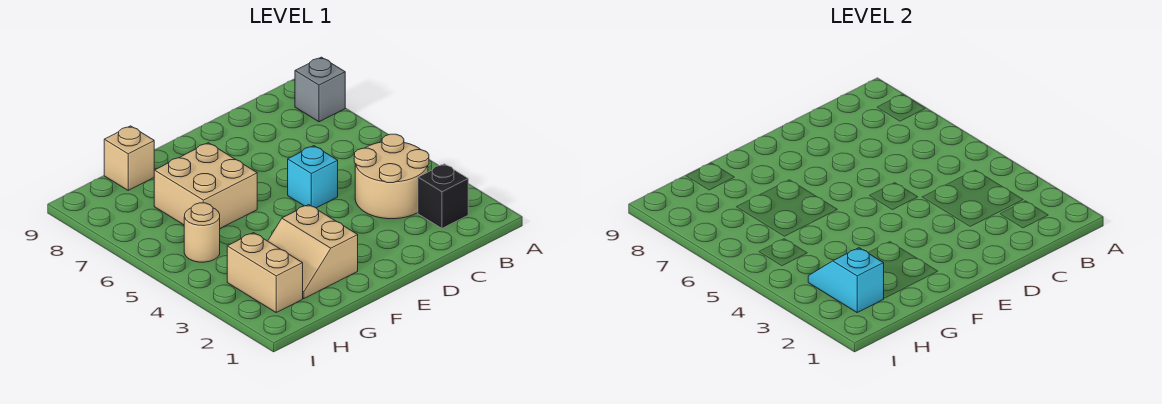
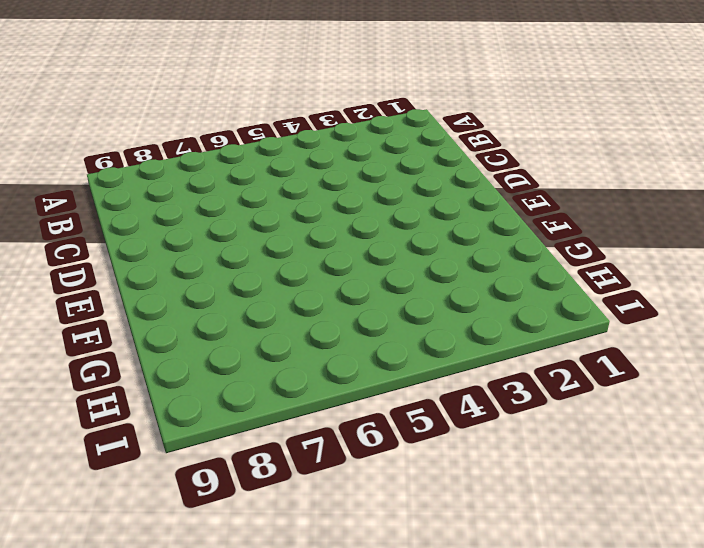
none -> grey brick A8 level 1
none -> black brick B2 level 1

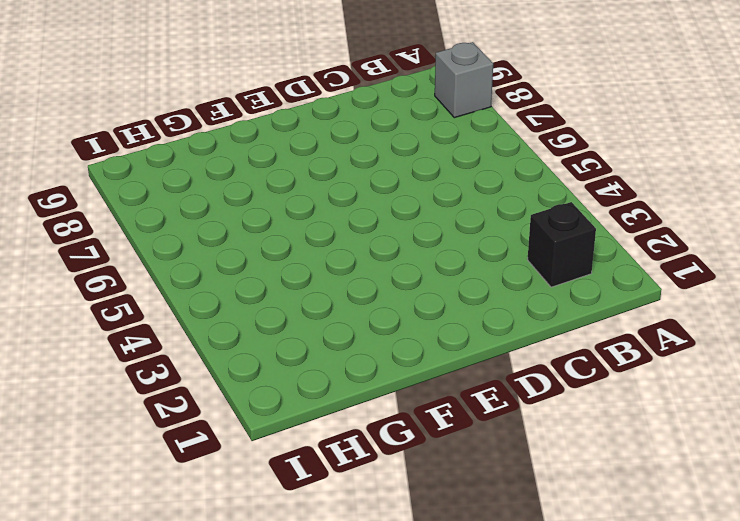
none -> tan round brick B3:C4 level 1
none -> cyan brick D5 level 1

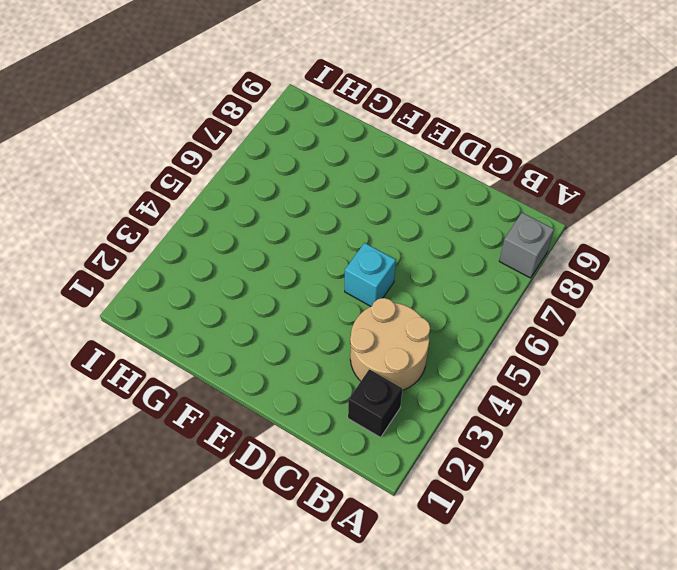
none -> tan slope F2:G3 level 1 top F
none -> tan brick F6:G7 level 1

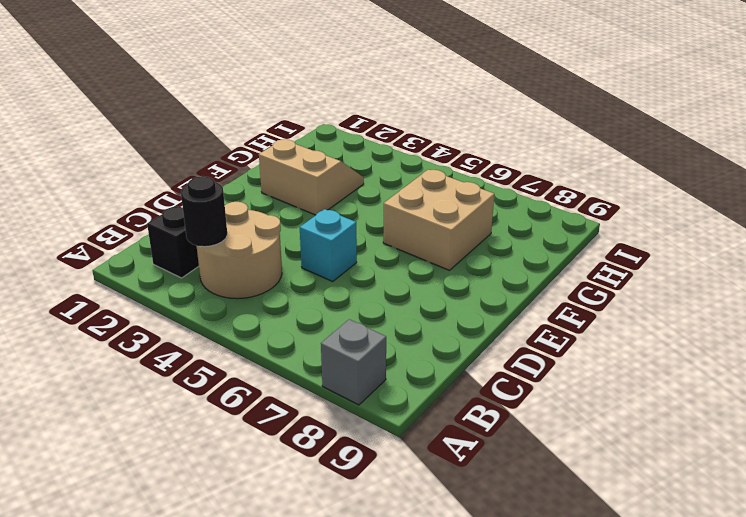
black round brick B3 level 2 -> none
none -> tan brick G9 level 1
none -> tan brick H2:H3 level 1

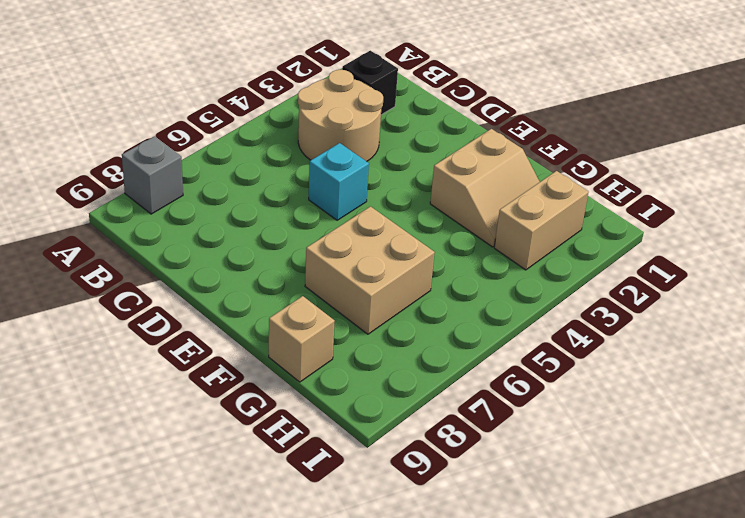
none -> tan round brick H5 level 1
none -> cyan slope H2:H3 level 2 top 2

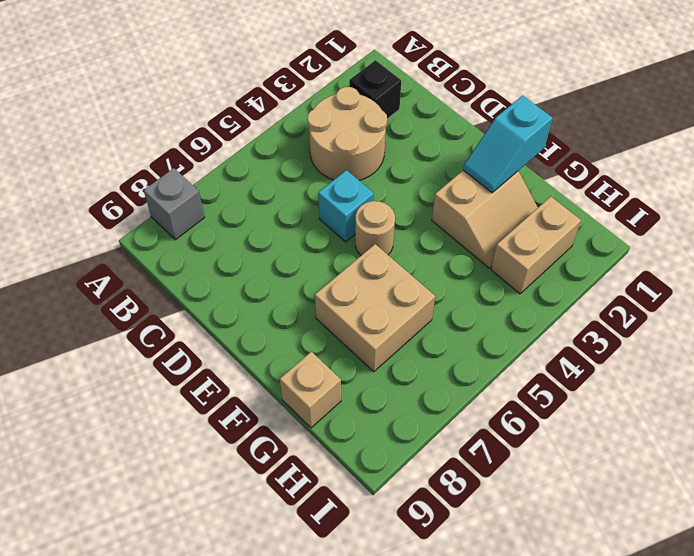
tan round brick E5 level 1 -> tan round brick H5 level 1
cyan slope F1:F2 level 2 top 1 -> cyan slope H2:H3 level 2 top 2

